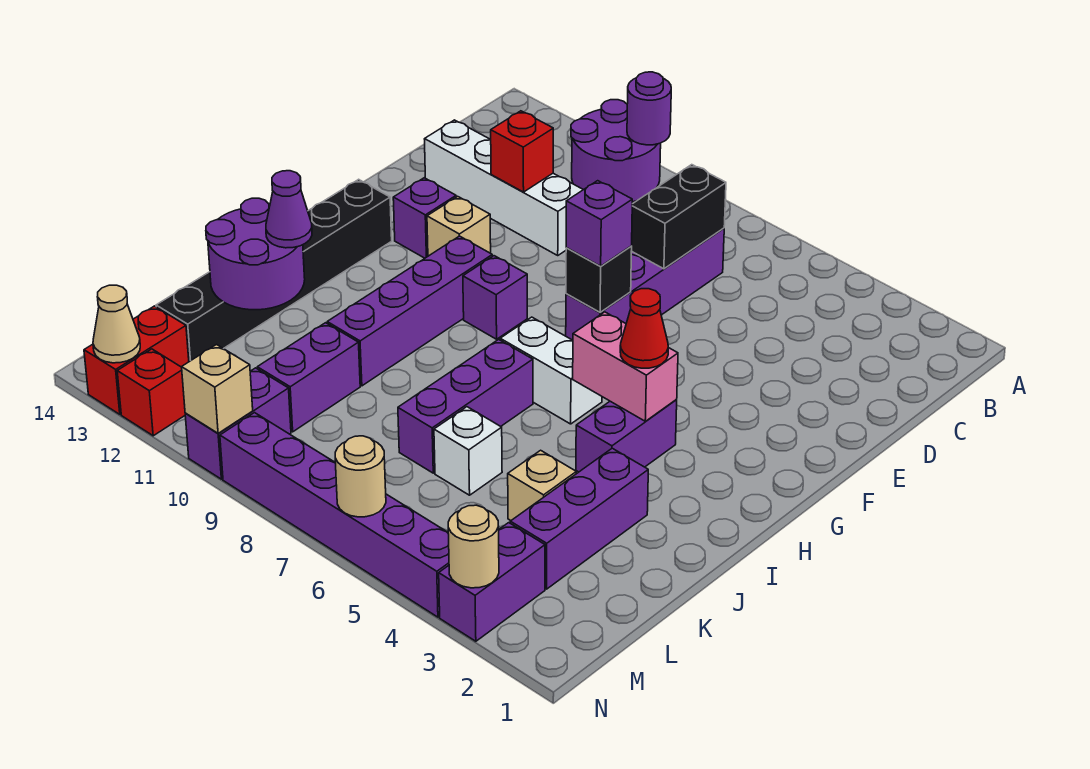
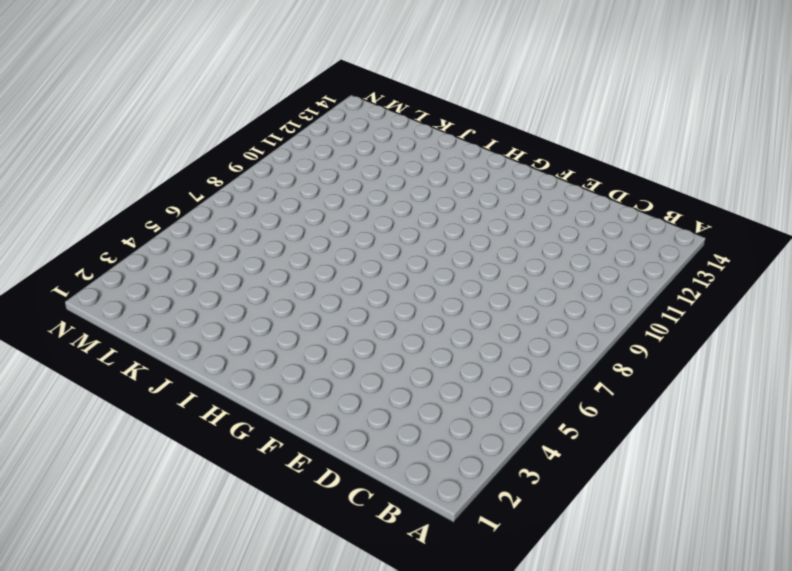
none -> purple round brick A10:B11 level 1
none -> purple brick C7:F7 level 1
none -> white brick D10:D13 level 1
none -> tan brick F11 level 1

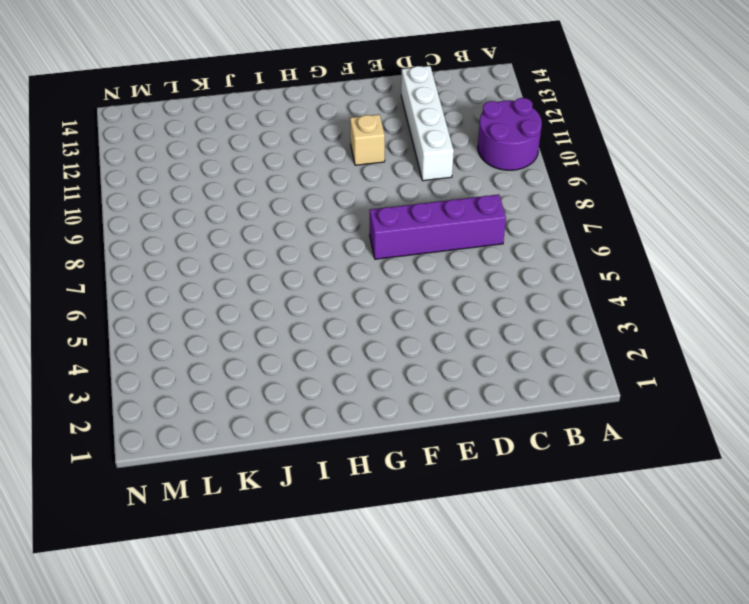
none -> purple brick F12 level 1
none -> purple brick G9 level 1
none -> purple brick G10:J10 level 1
none -> black brick G13:L13 level 1

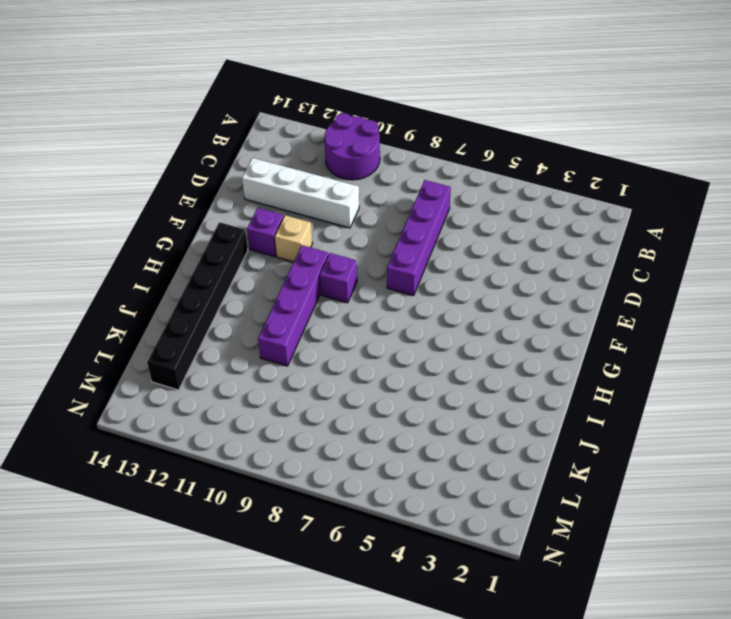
none -> purple brick H4:I4 level 1
none -> white brick H6:H7 level 1
none -> purple brick I7:K7 level 1
none -> purple brick J3:L3 level 1

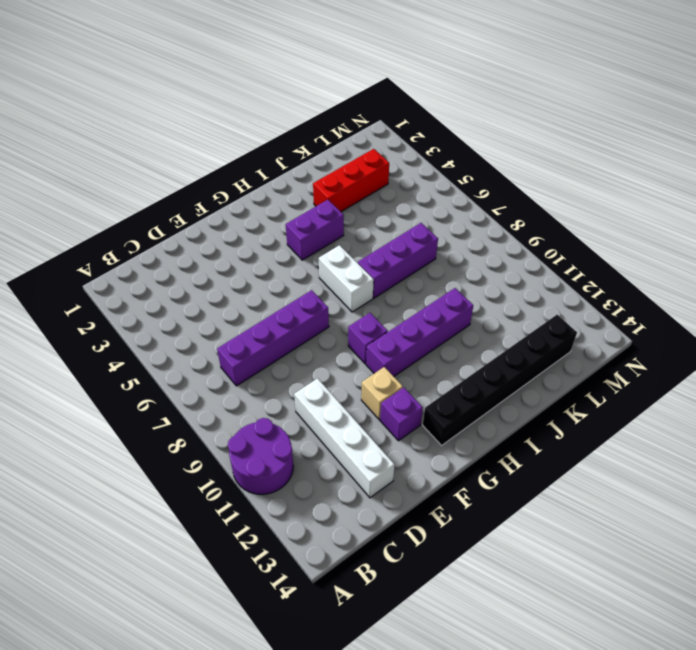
red brick J3:L3 level 1 -> purple brick J3:L3 level 1
none -> tan brick K4 level 1
none -> white brick K6 level 1
none -> purple brick K10:L10 level 1
none -> purple brick M3:N3 level 1

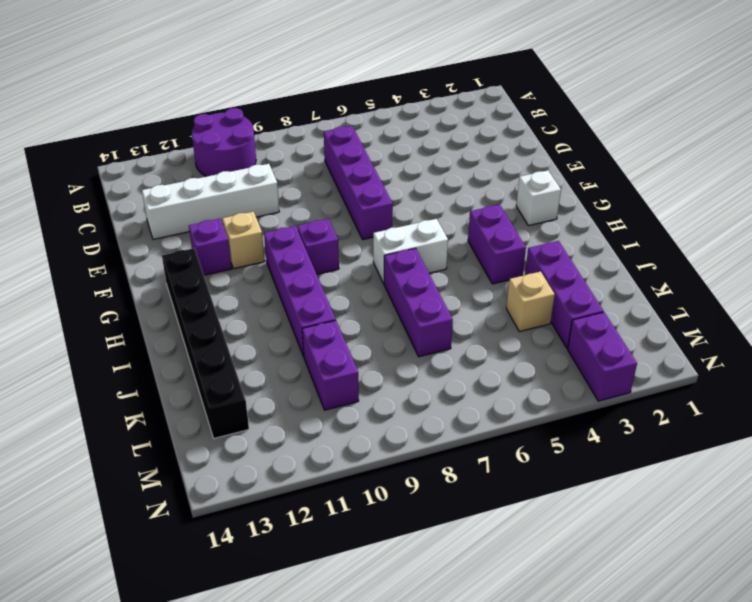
white brick G2 level 1 -> white brick K6 level 1
none -> purple brick M10:N10 level 1
none -> red brick M13:N13 level 1
none -> purple brick N4:N9 level 1
none -> red brick N12 level 1

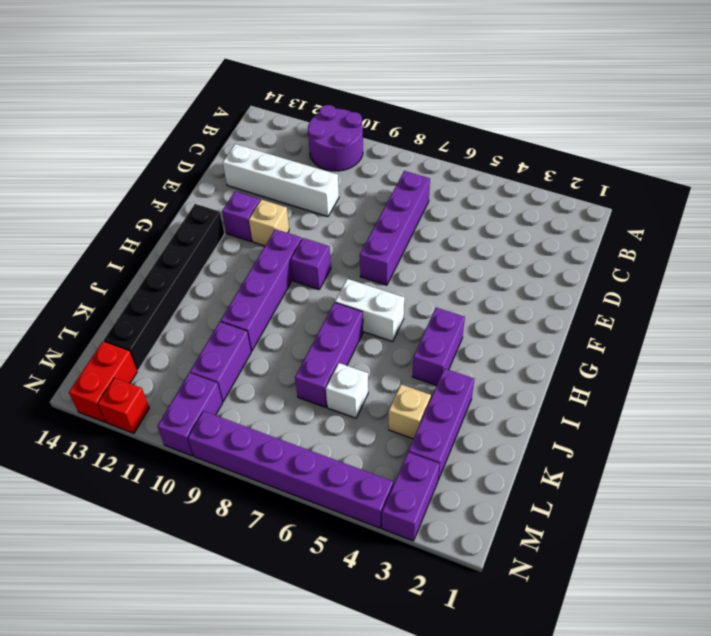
none -> purple round brick A10 level 2
none -> black brick C7:D7 level 2
none -> red brick D11 level 2
none -> black brick F7 level 2

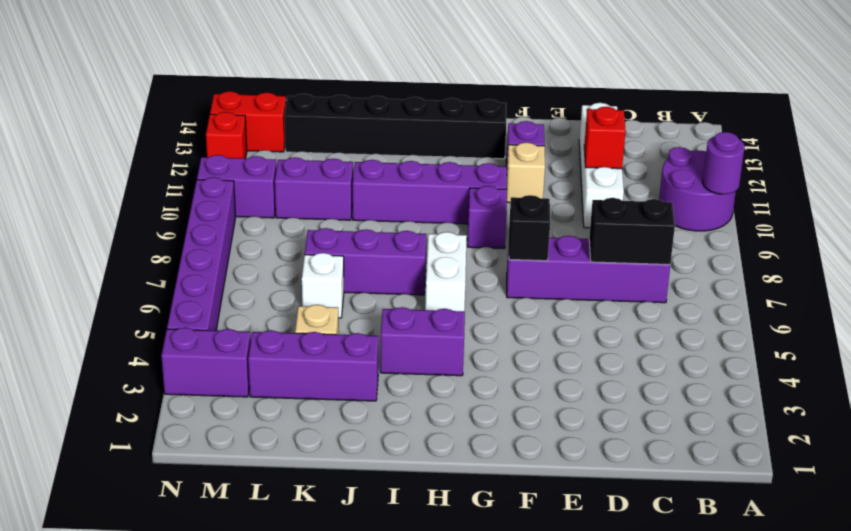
none -> pink brick H4:H5 level 2
none -> purple round brick J12:K13 level 2
none -> tan round brick N3 level 2
none -> tan round brick N6 level 2

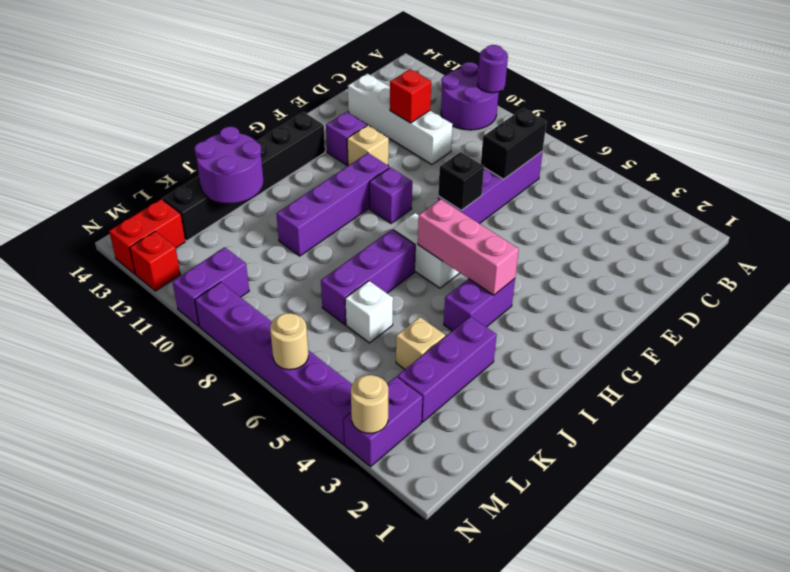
pink brick H4:H6 level 2 -> pink brick H4:H5 level 2
none -> purple brick K10:L10 level 1
none -> tan brick N10 level 2
none -> tan cone N13 level 2
none -> purple brick F7 level 3

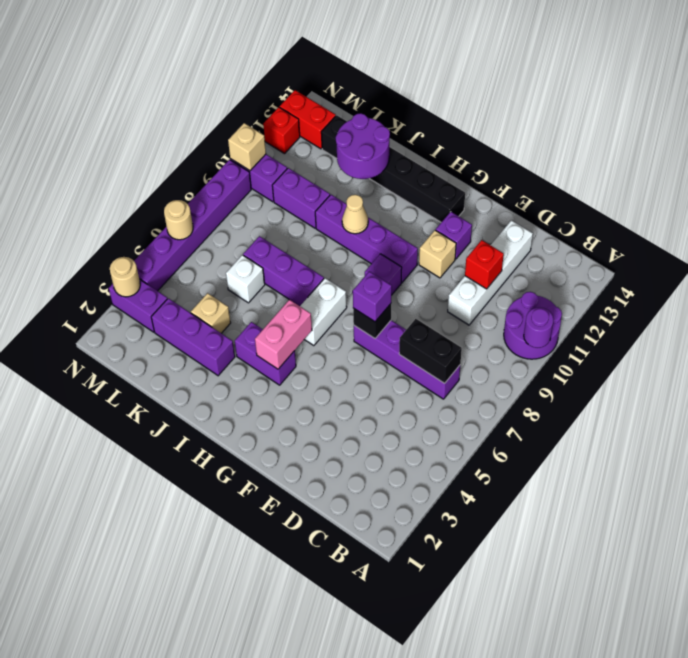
tan cone I10 level 2 -> tan cone N13 level 2
none -> red cone H4 level 3
none -> purple cone J12 level 3

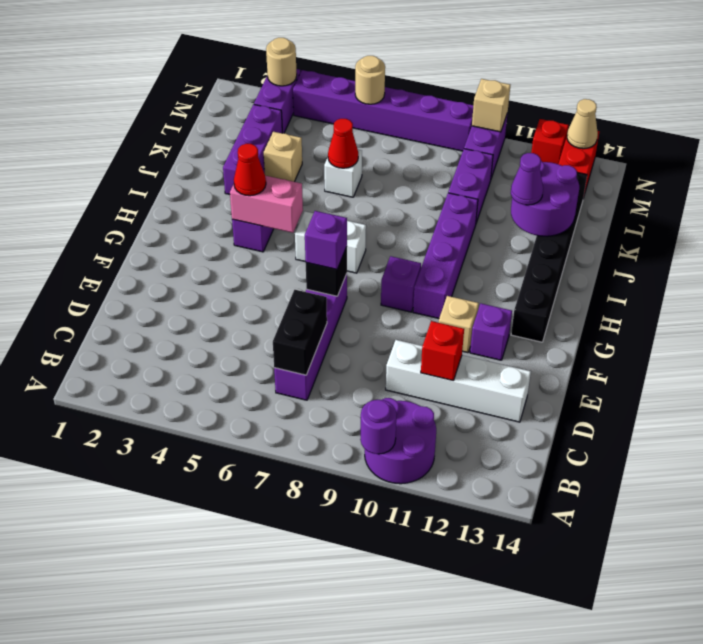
red cone K6 level 2 -> none
none -> purple brick I7:K7 level 1

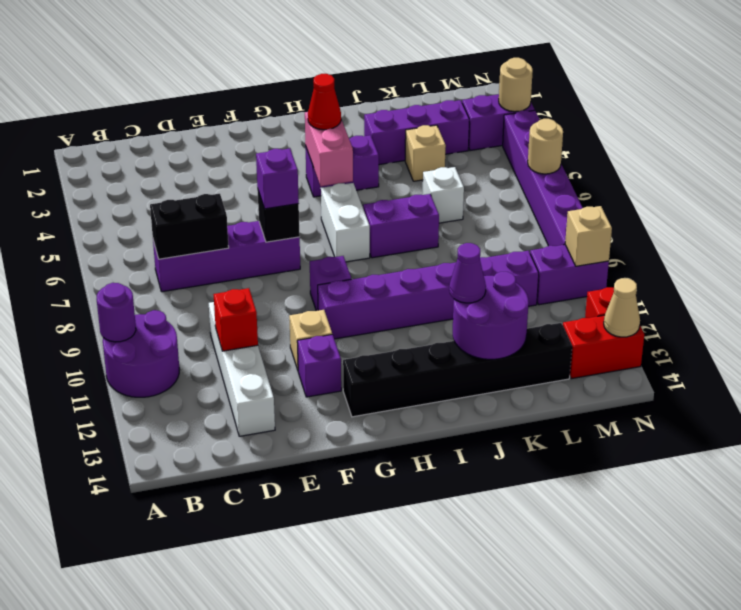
purple brick I7:J7 level 1 -> purple brick I7:K7 level 1

